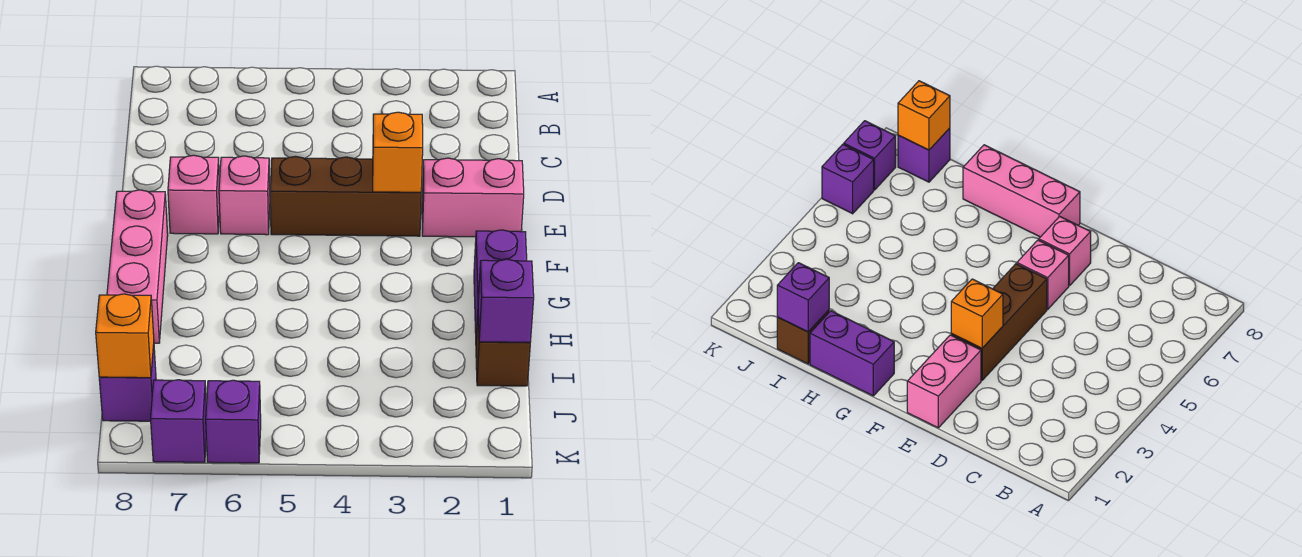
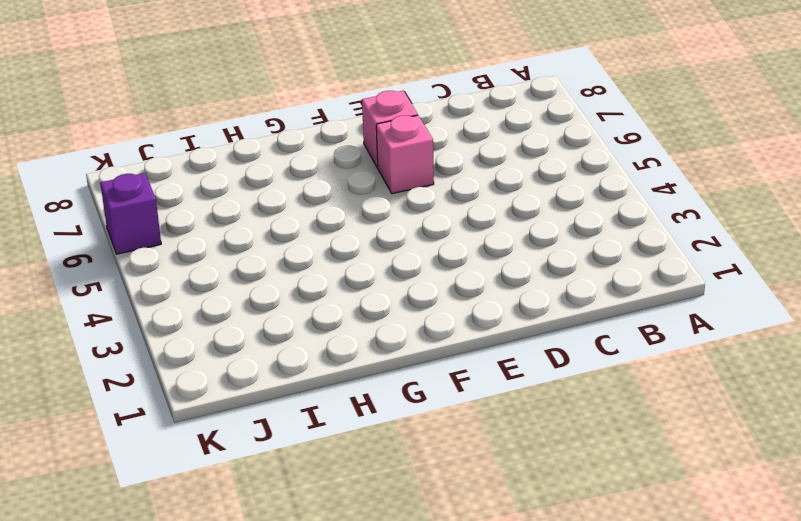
none -> pink brick E1:E2 level 1
none -> brown brick E3:E5 level 1
none -> pink brick F8:H8 level 1

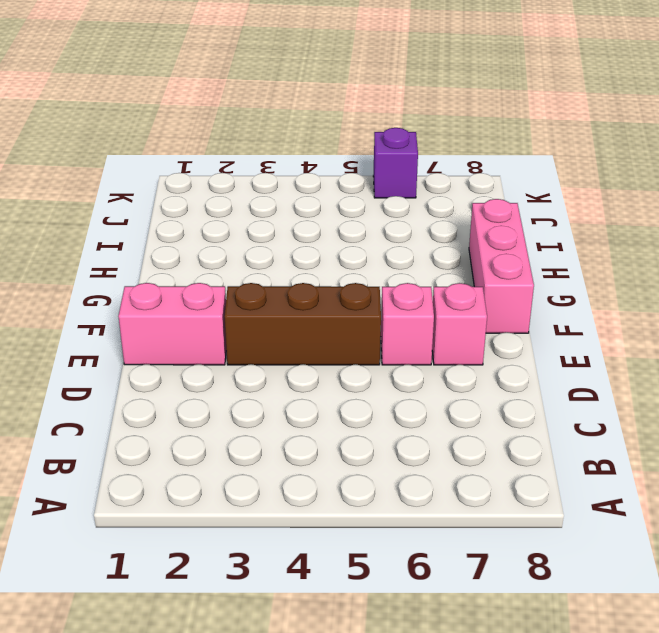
none -> purple brick G1:H1 level 1
none -> brown brick I1 level 1
none -> purple brick J8 level 1

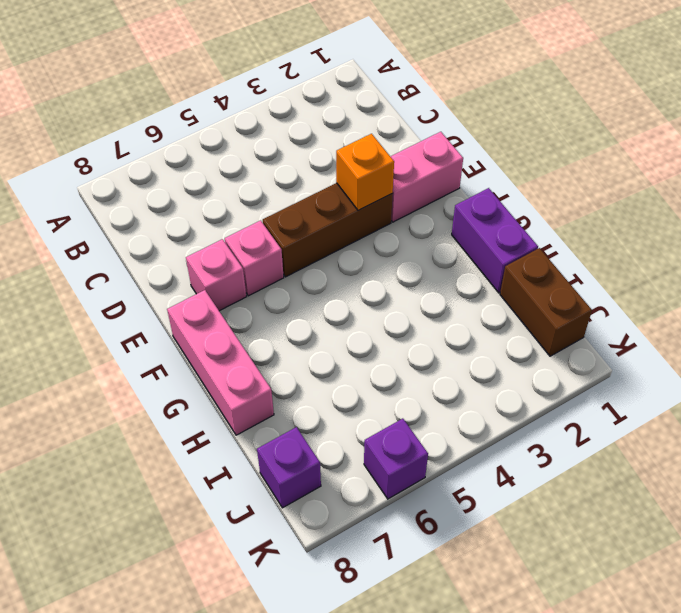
brown brick I1:J1 level 1 -> brown brick I1 level 1
none -> purple brick K7 level 1
none -> purple brick I1 level 2
none -> orange brick J8 level 2

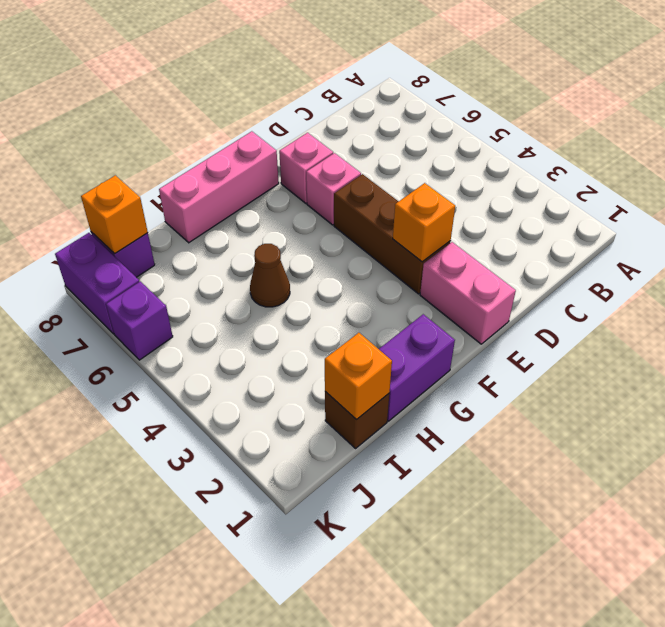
brown cone H5 level 1 -> none
orange brick I1 level 2 -> purple brick I1 level 2
purple brick K7:K8 level 1 -> purple brick K7 level 1

